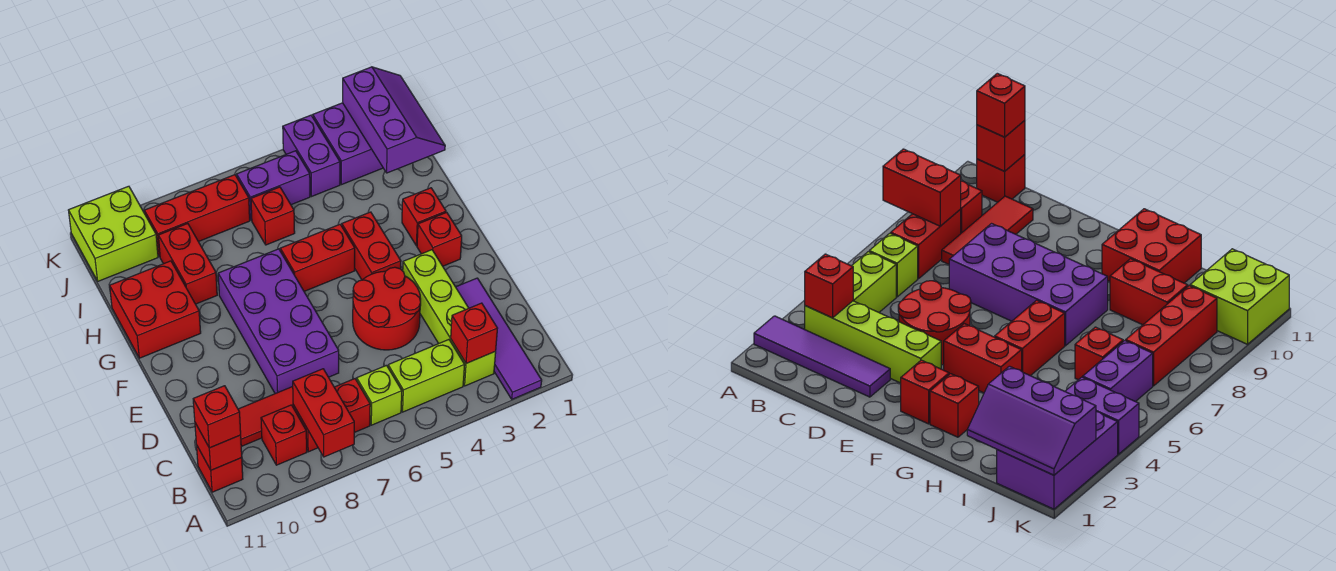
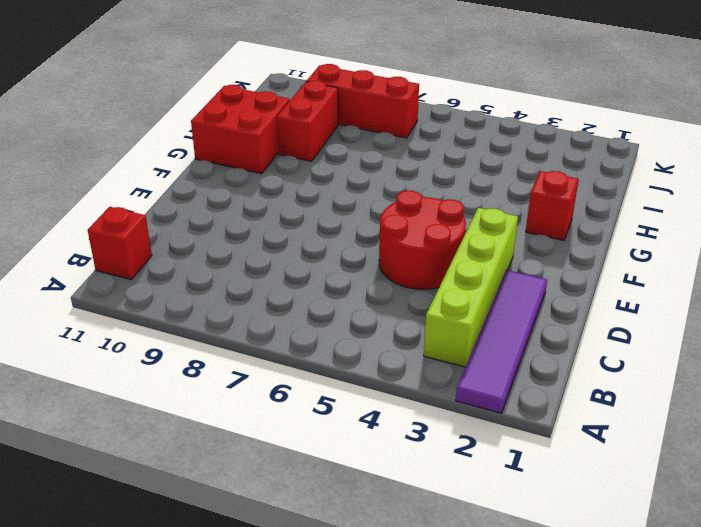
none -> lime brick B4:B5 level 1
none -> lime brick B6 level 1
none -> red brick B7:B8 level 1

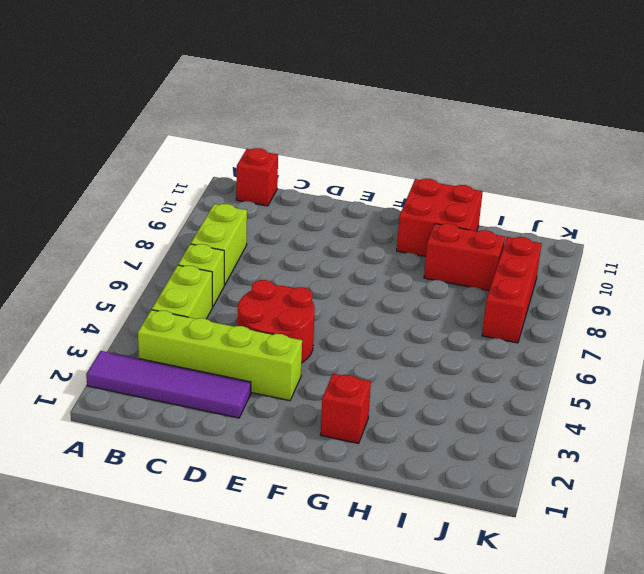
lime brick B7:B8 level 1 -> red brick B7:B8 level 1
none -> red brick B9 level 1
none -> red tile C8:C10 level 1
none -> purple brick D7:G8 level 1

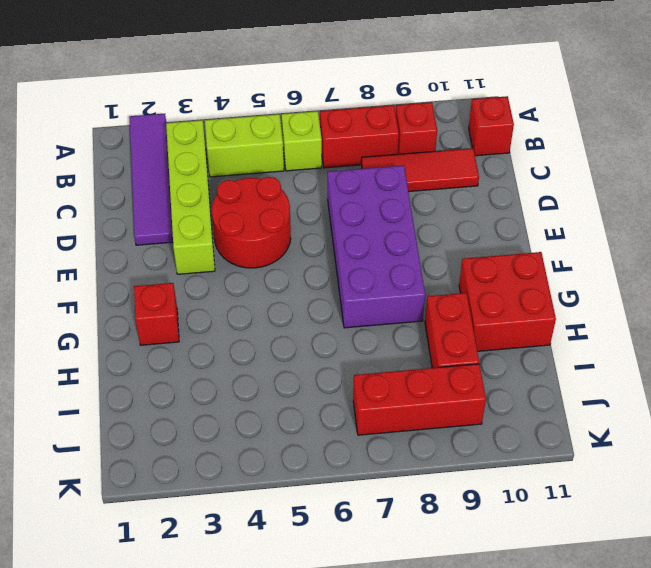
none -> red brick F2 level 1
none -> red brick F4:G4 level 1
none -> red brick G5:G6 level 1

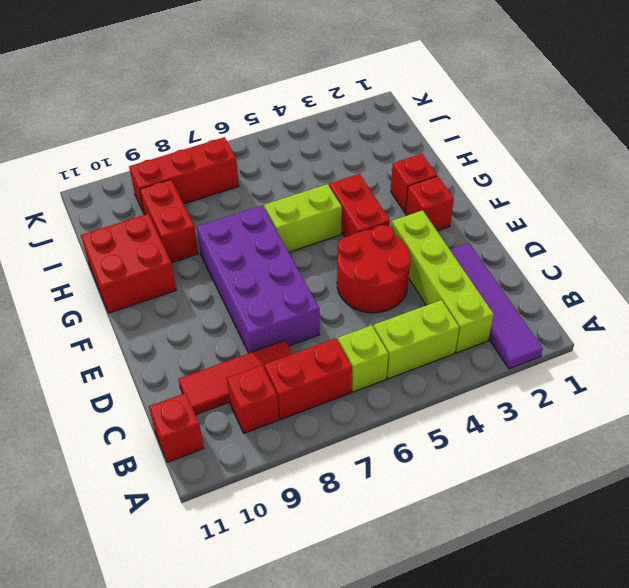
lime brick G5:G6 level 1 -> red brick G5:G6 level 1
none -> red brick I6 level 1
none -> purple brick J1:K3 level 1
none -> purple brick J4:K4 level 1

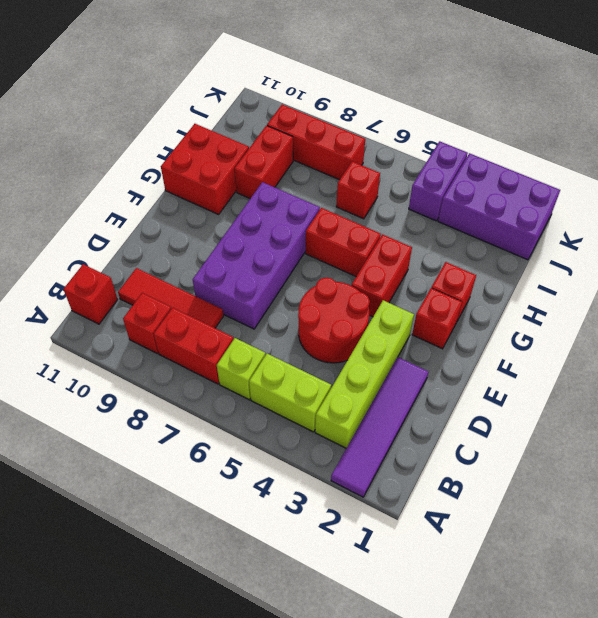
none -> purple brick J5:J6 level 1
none -> lime brick J10:K11 level 1
none -> red brick A8:B8 level 2

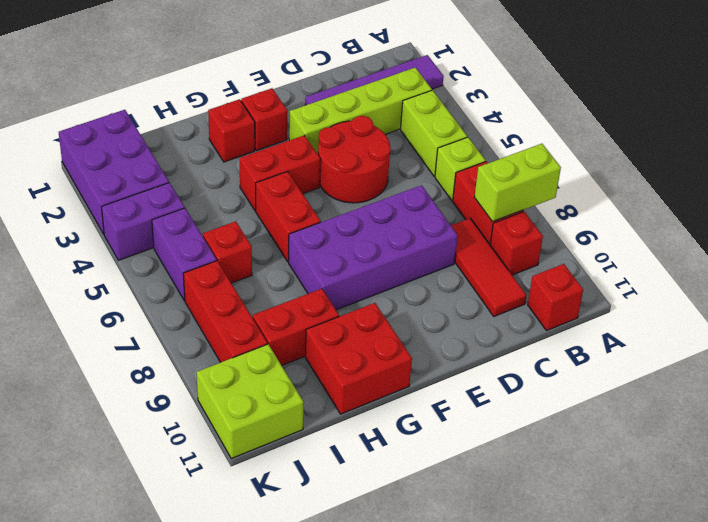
lime brick A8:B8 level 2 -> red brick A8:B8 level 2
none -> red brick B3 level 2
none -> red brick B11 level 2
none -> purple slope I1:K2 level 2 top 2

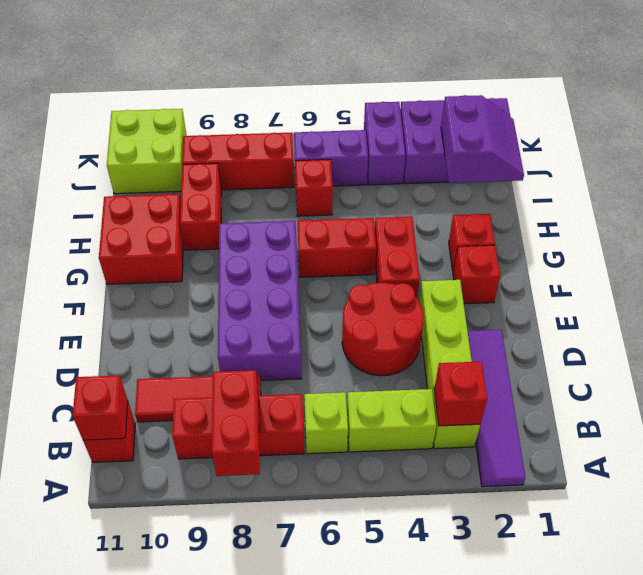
purple slope I1:J2 level 2 top 2 -> purple slope I1:K2 level 2 top 2
none -> red brick B11 level 3

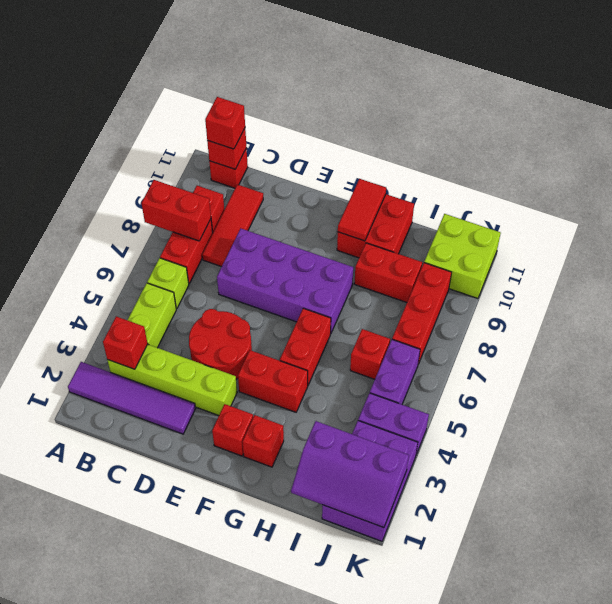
red tile G10:G11 level 2 -> none

